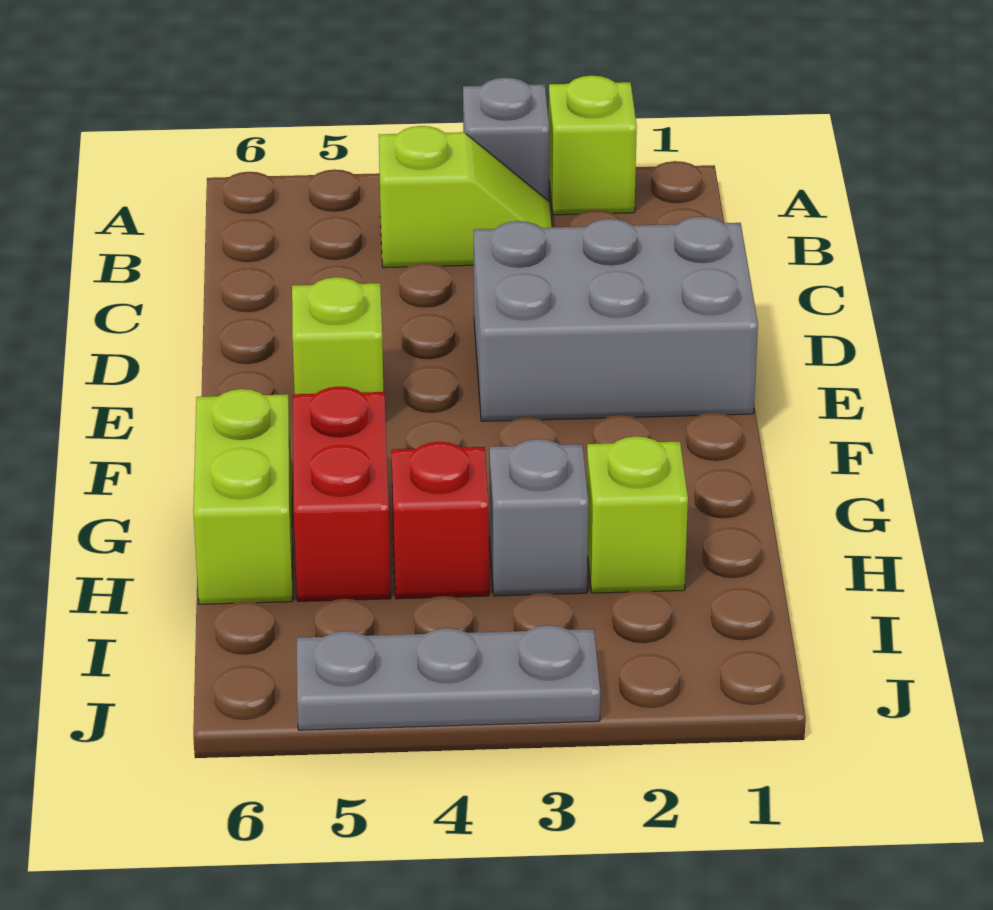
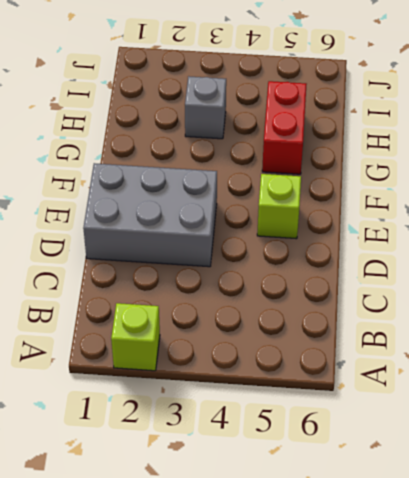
none -> grey brick A3 level 1
none -> lime slope B3:B4 level 1 top 4

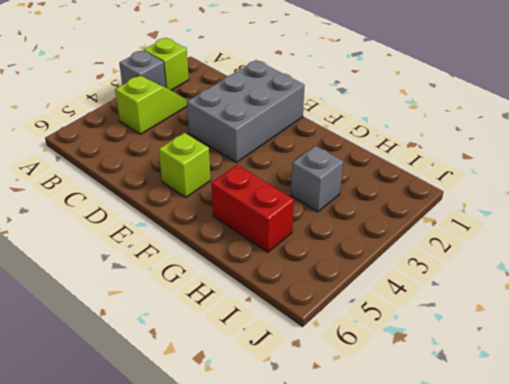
none -> lime brick G6:H6 level 1
none -> lime brick H2 level 1

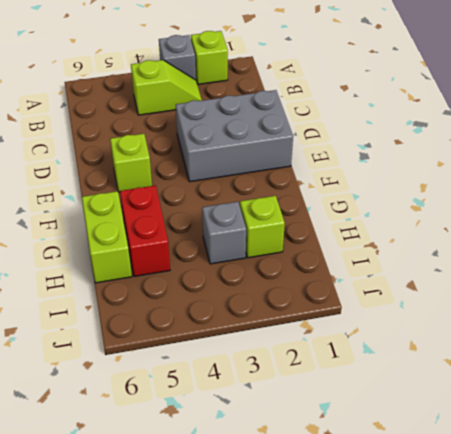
none -> red brick H4 level 1
none -> grey plate J3:J5 level 1

